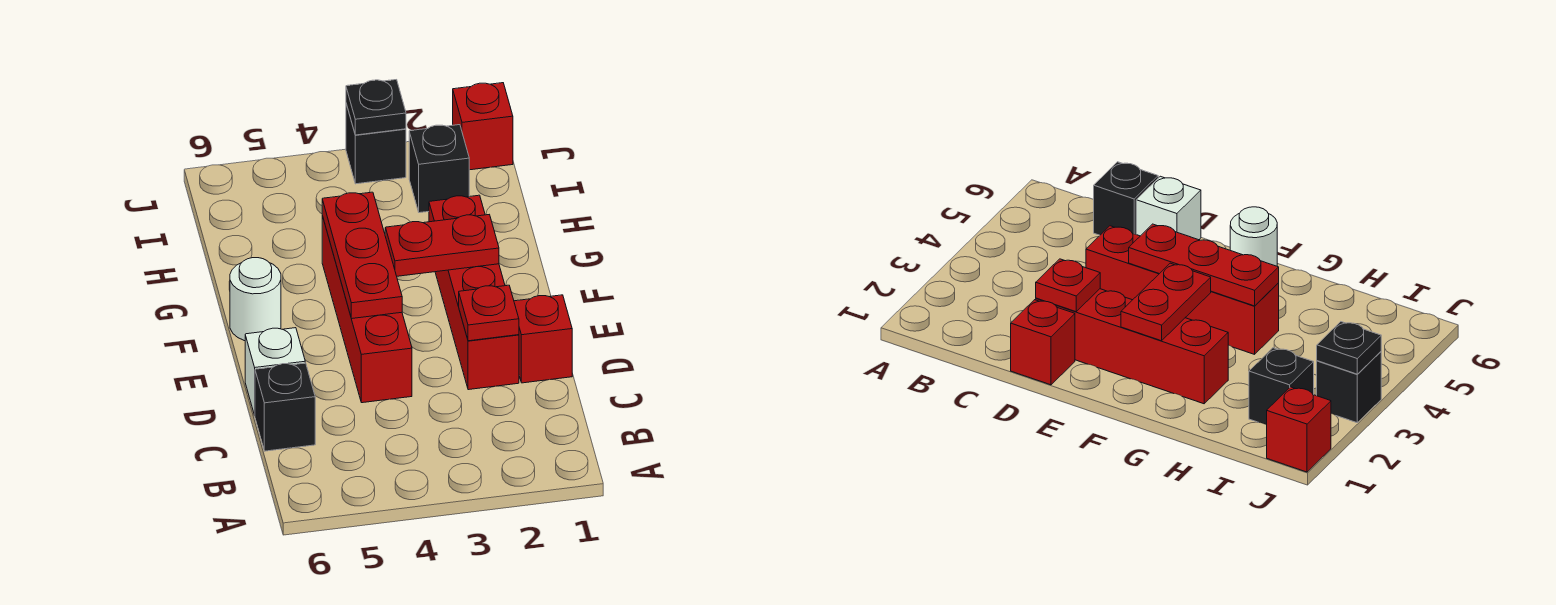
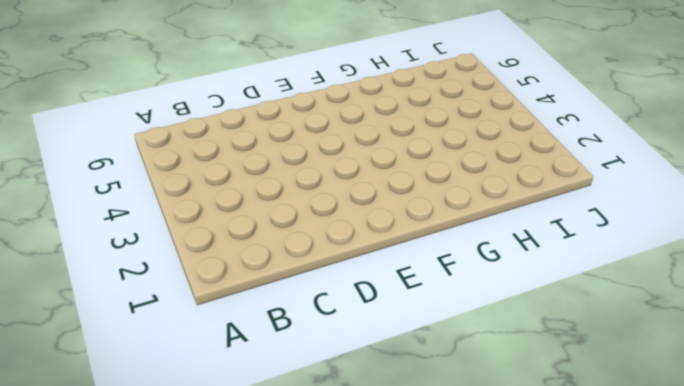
none -> black brick C6 level 1
none -> red brick D1 level 1
none -> red brick D2:G2 level 1

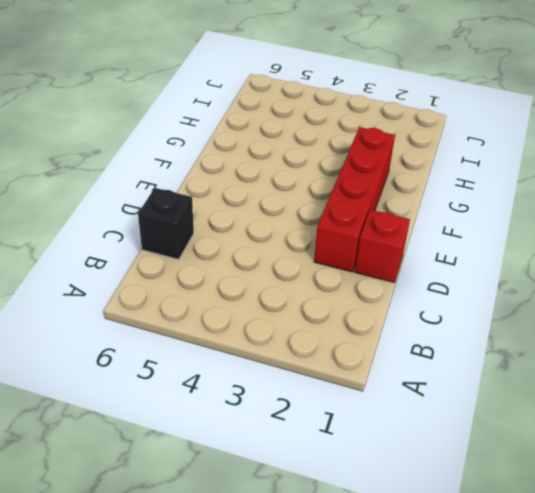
none -> red brick D4:G4 level 1
none -> white brick D6 level 1
none -> white round brick F6 level 1

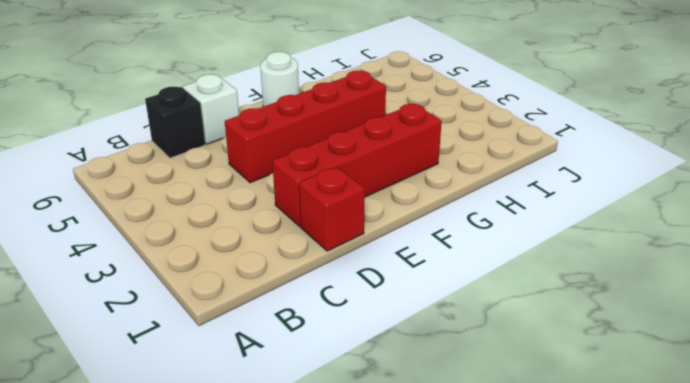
none -> black brick I2 level 1
none -> red brick J1 level 1
none -> black brick J3 level 1

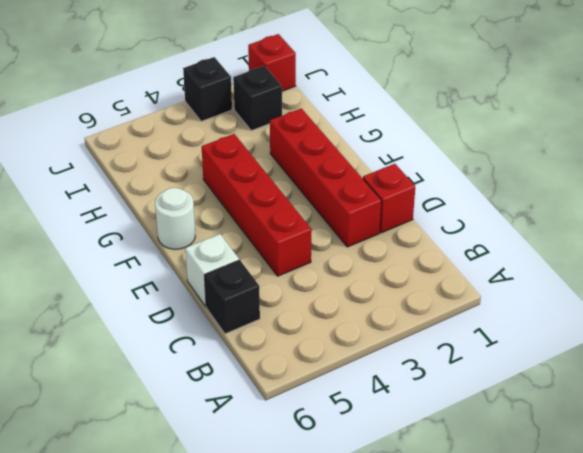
none -> red plate D2 level 2
none -> red plate E4:G4 level 2
none -> red plate F2:F3 level 2

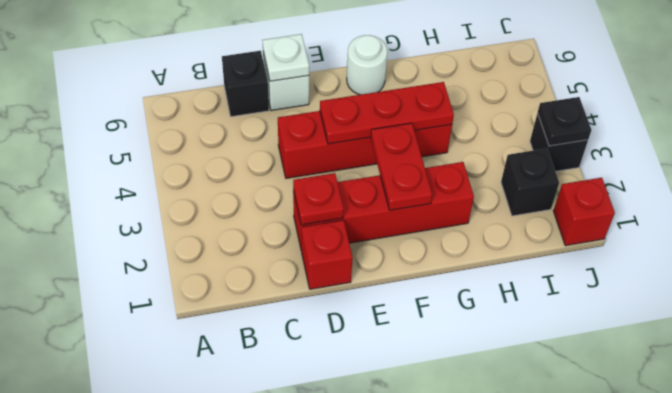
white plate D6 level 2 -> none

